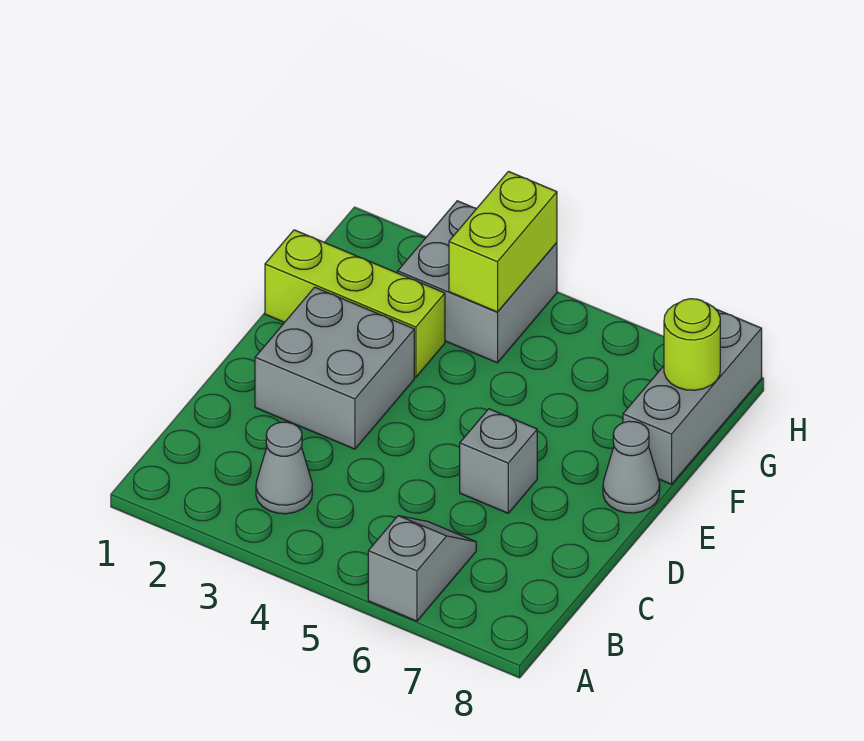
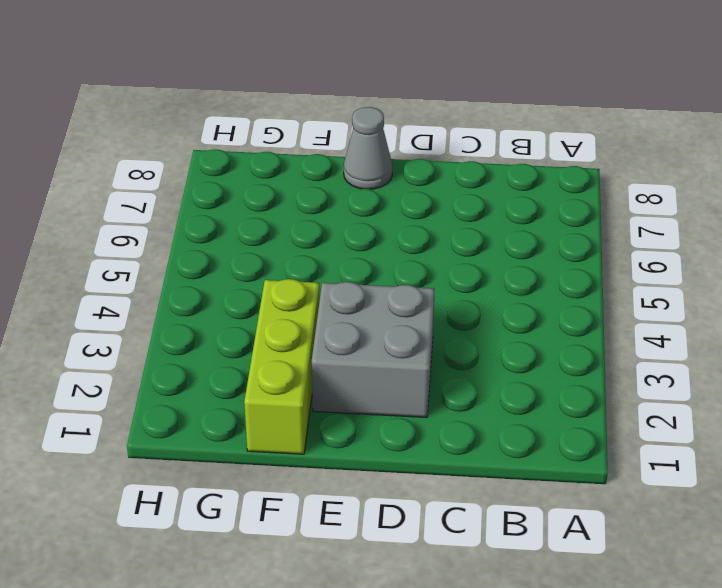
none -> grey slope A6:B6 level 1 top A
none -> grey cone B3 level 1

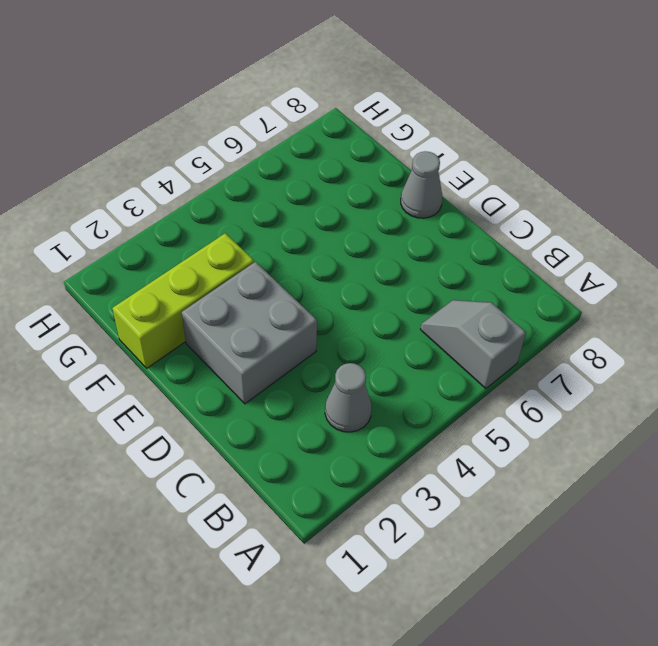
none -> grey brick D6 level 1
none -> grey brick F8:H8 level 1

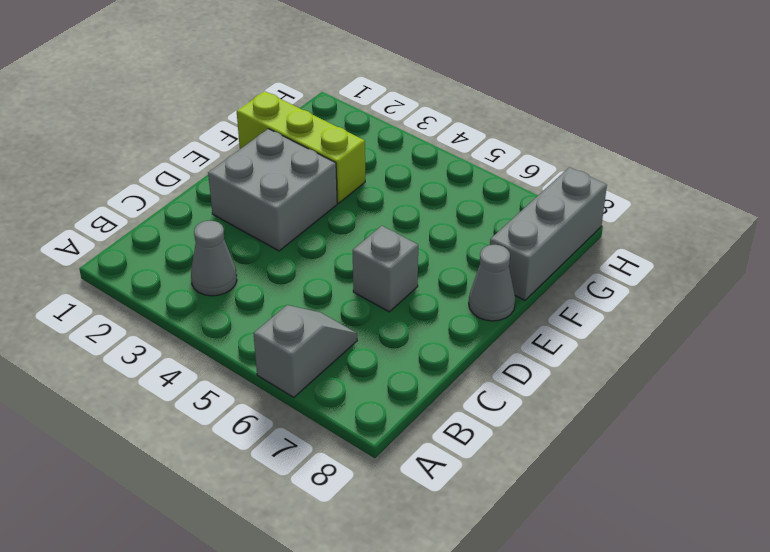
none -> grey brick G3:H4 level 1
none -> lime brick G4:H4 level 2

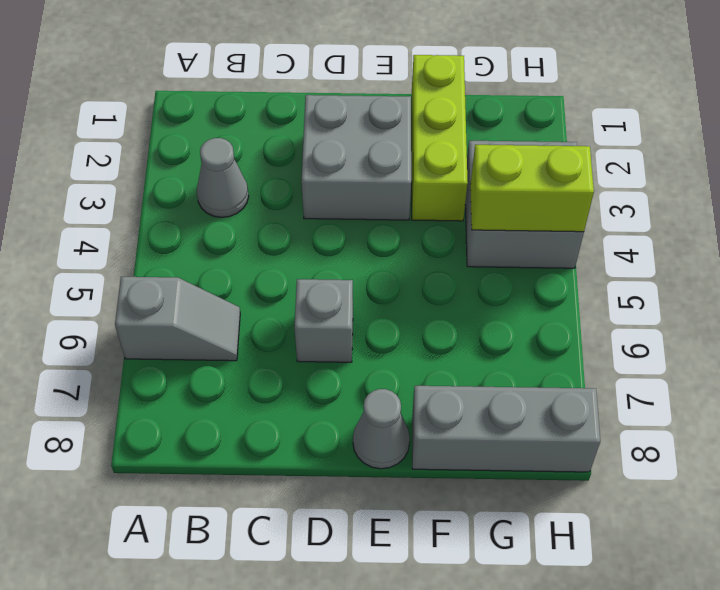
none -> lime round brick G8 level 2

